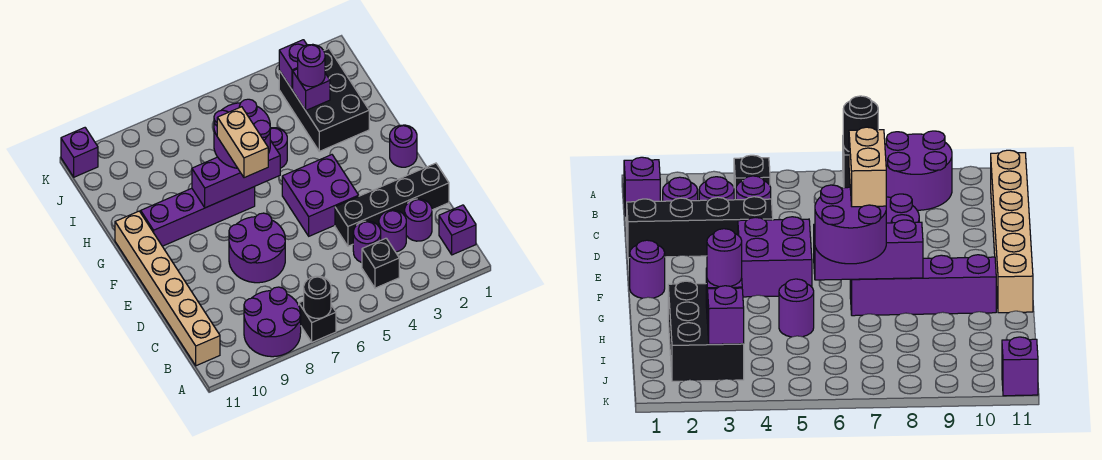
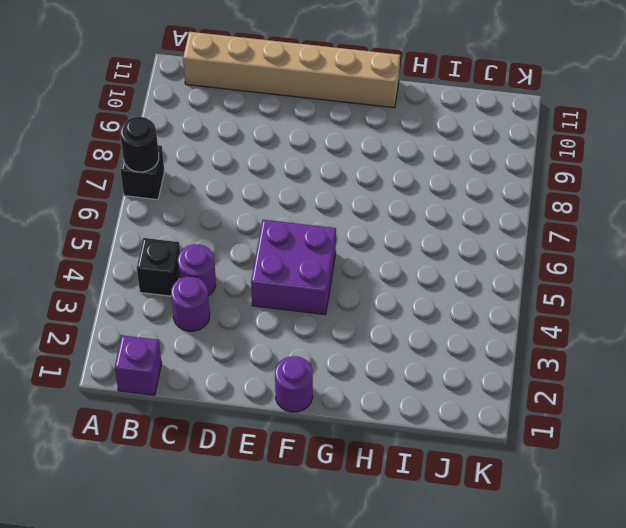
none -> purple round brick A8:B9 level 1
none -> purple round brick C2 level 1
none -> black brick D1:D4 level 1

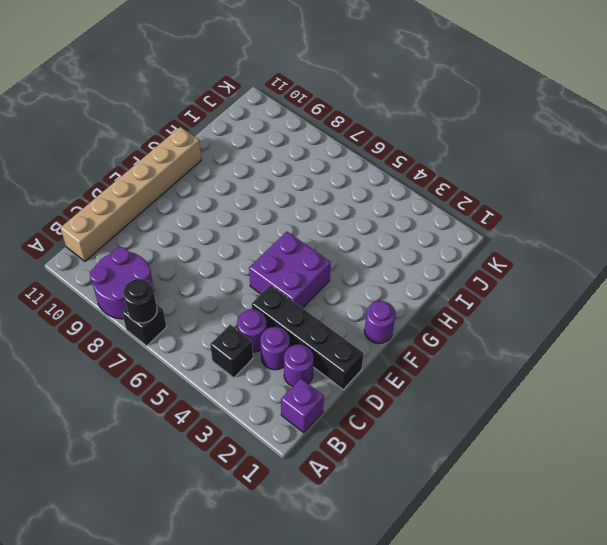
none -> purple round brick D7:E8 level 1
none -> purple brick G7:G10 level 1
none -> black brick H2:J3 level 1

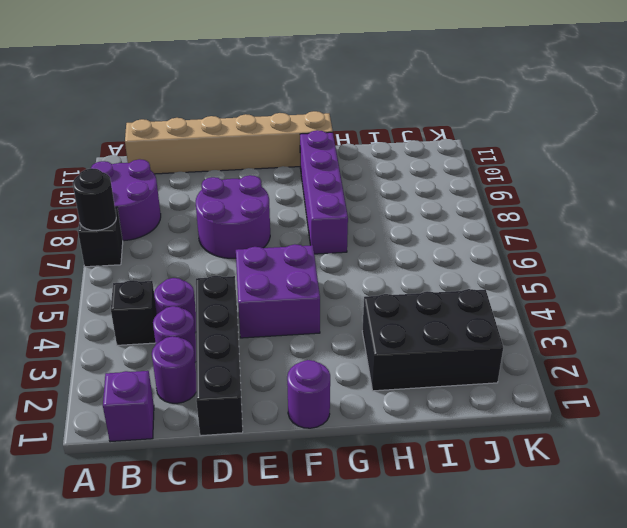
none -> purple round brick H5 level 1
none -> purple brick K11 level 1
none -> purple brick G6:G8 level 2

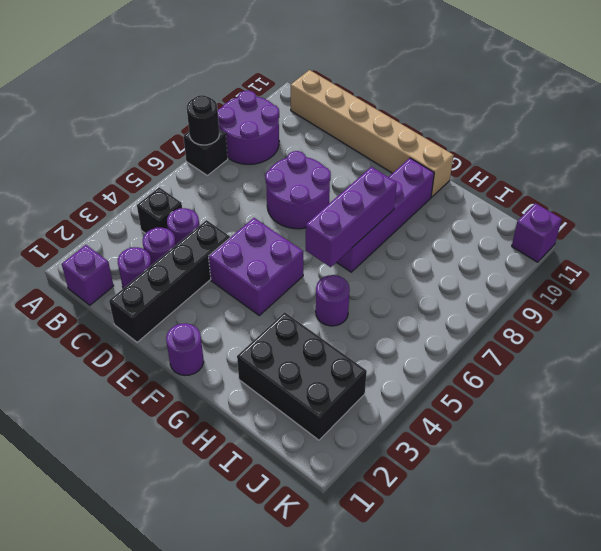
none -> purple brick I3 level 2
none -> purple brick J3 level 2
none -> purple round brick G6:H7 level 3

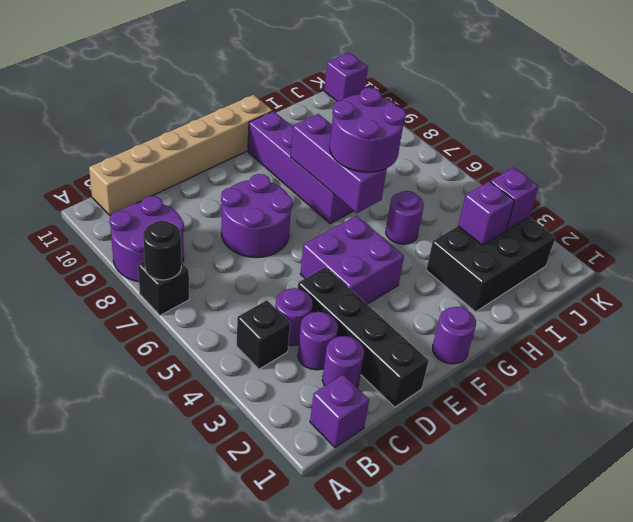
none -> purple round brick I3 level 3
none -> tan brick F7:G7 level 4

